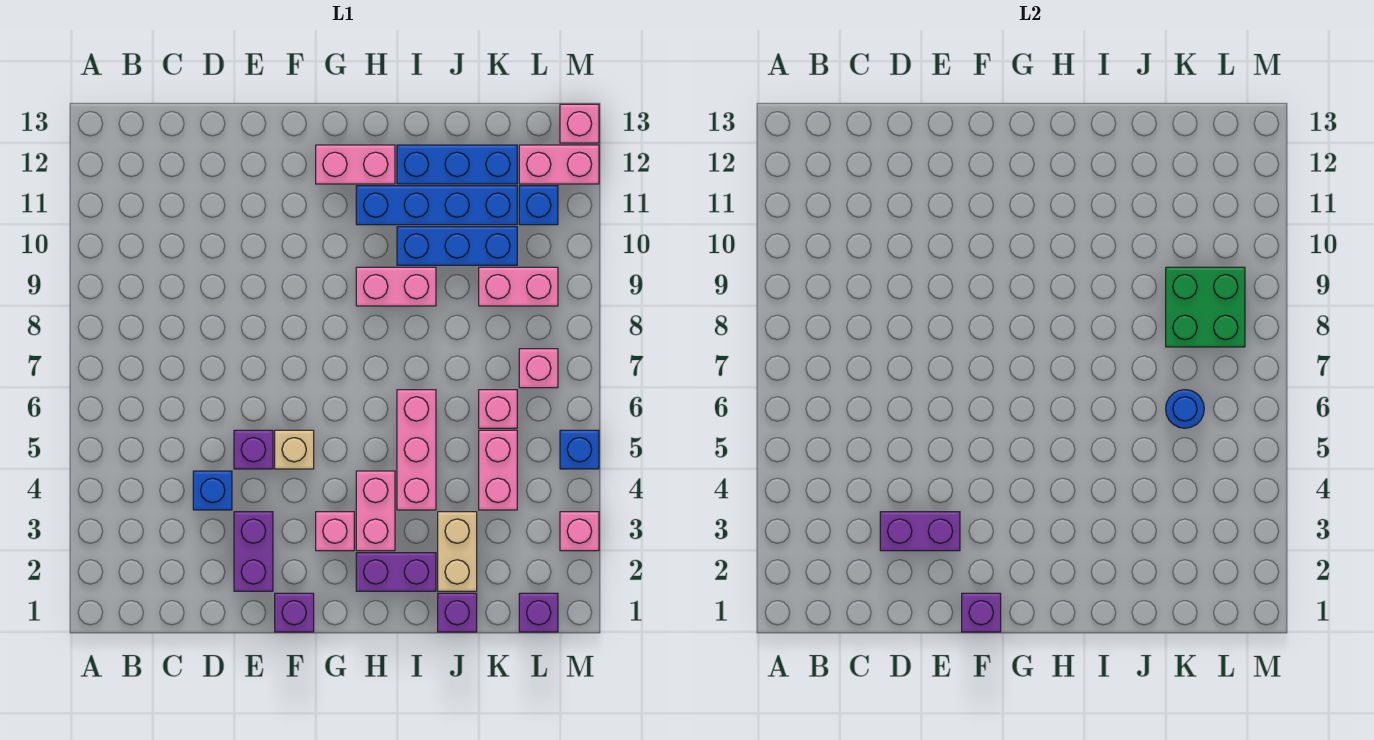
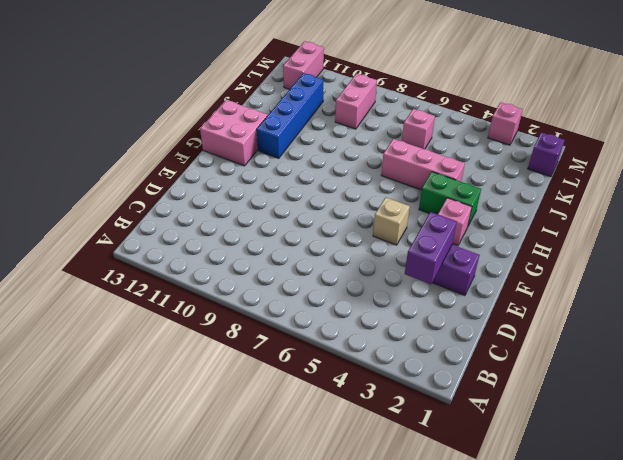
pink brick G12:H13 level 1 -> pink brick G12:H12 level 1
green brick H3:H4 level 1 -> pink brick H3:H4 level 1
none -> blue brick D4 level 1
none -> purple brick E5 level 1
none -> purple brick F1 level 1
none -> purple brick H2:I2 level 1

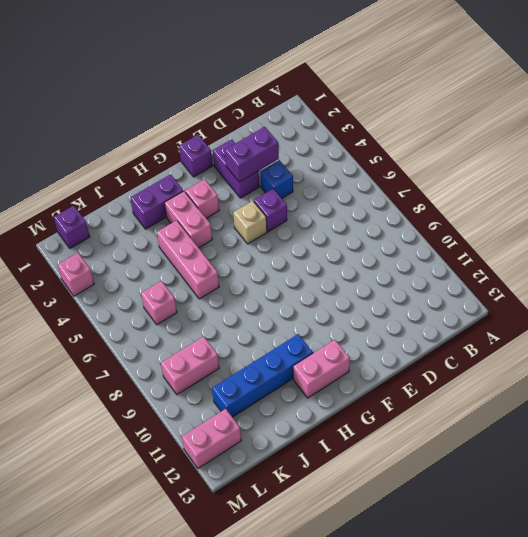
none -> pink brick H9:I9 level 1
none -> blue brick I10:K10 level 1
none -> blue brick I12:K12 level 1
none -> purple brick J1 level 1

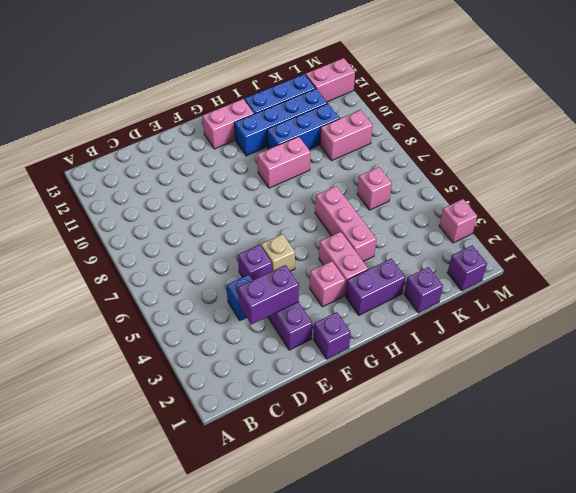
none -> tan brick J2:J3 level 1
none -> pink brick K4:K5 level 1
none -> pink brick L7 level 1
none -> blue brick L11 level 1

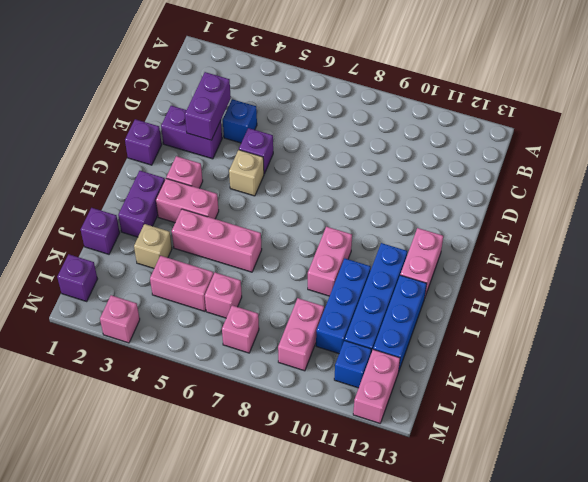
tan brick J3 level 1 -> tan brick J2:J3 level 1
none -> blue brick M5 level 1
none -> pink brick M13 level 1
none -> purple brick F1 level 2
none -> blue round brick K6 level 2

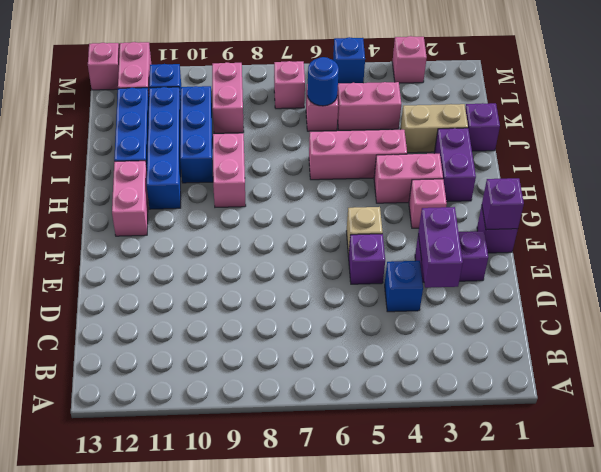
none -> purple brick L1 level 1
none -> green brick K8:L9 level 2

